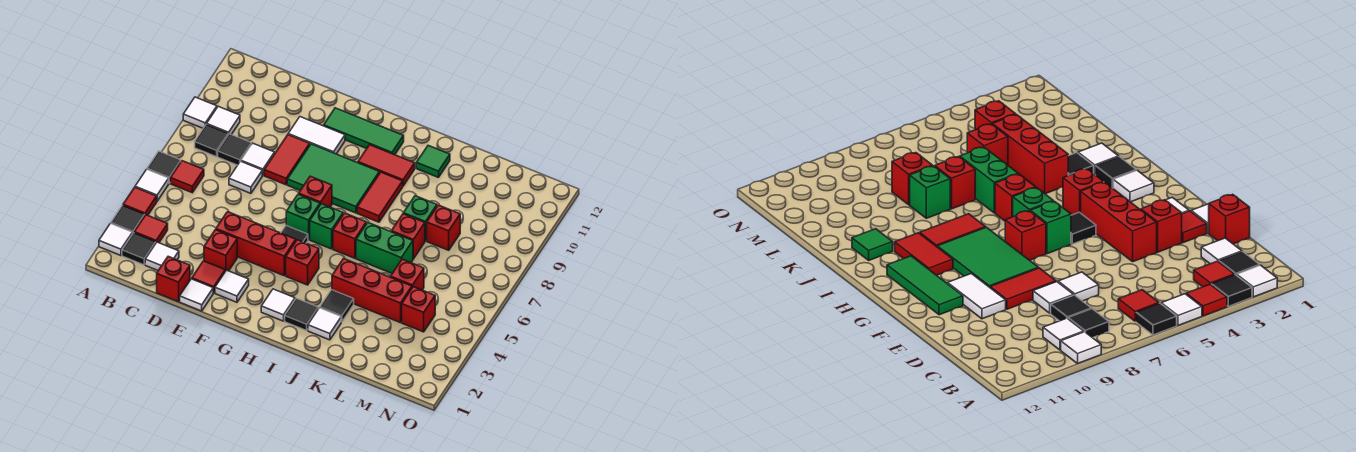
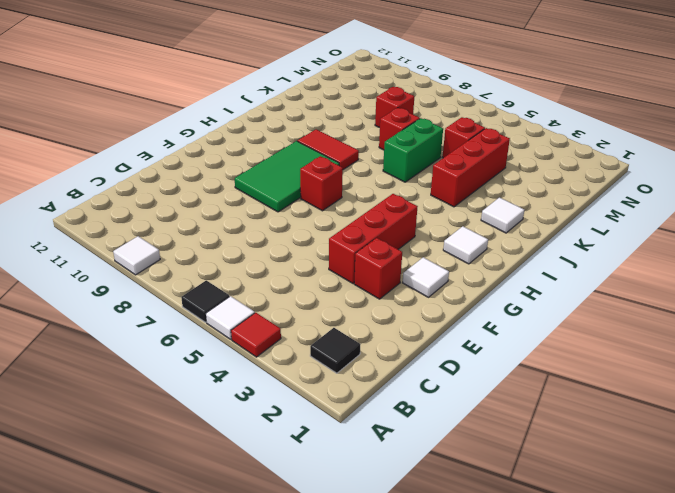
none -> white tile A2 level 1
none -> black tile A3 level 1
none -> red tile B3 level 1
none -> red tile B6 level 1

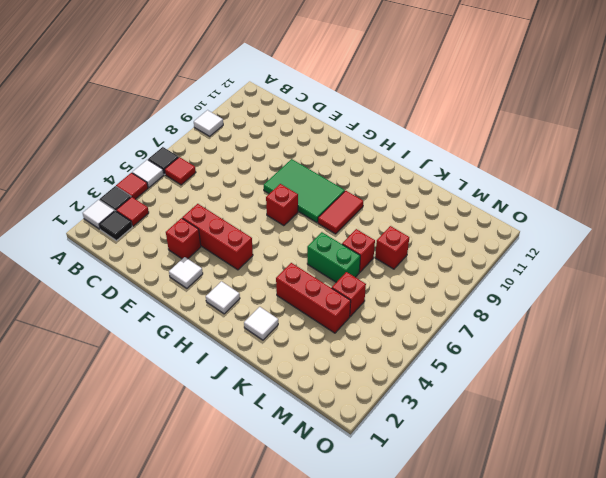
none -> black tile B8 level 1
none -> white tile B9 level 1
none -> white tile C2 level 1
none -> black tile C8 level 1

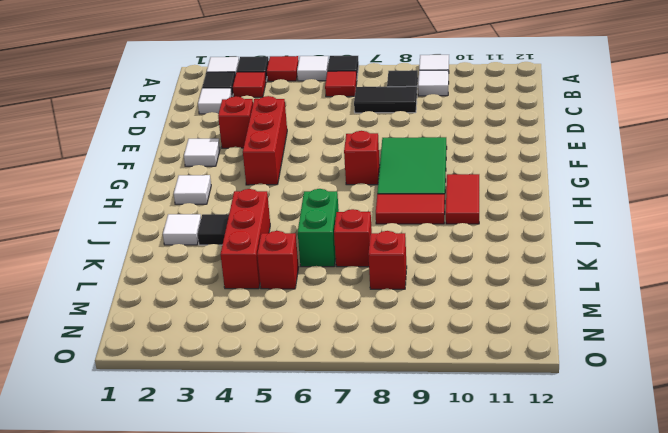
black tile C7:C8 level 1 -> black tile C8 level 1
none -> red brick D1 level 1
none -> white tile D7 level 1
none -> white tile D8 level 1
none -> white tile E1 level 1

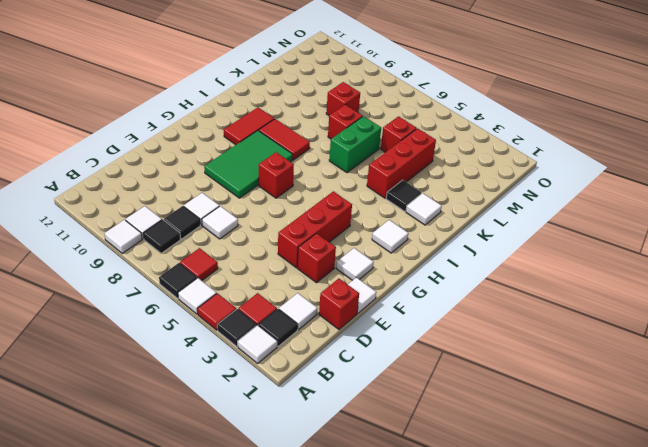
none -> red tile E2 level 1
none -> red tile E8:E9 level 1
none -> white tile E10:F10 level 1
none -> green tile F11:H11 level 1

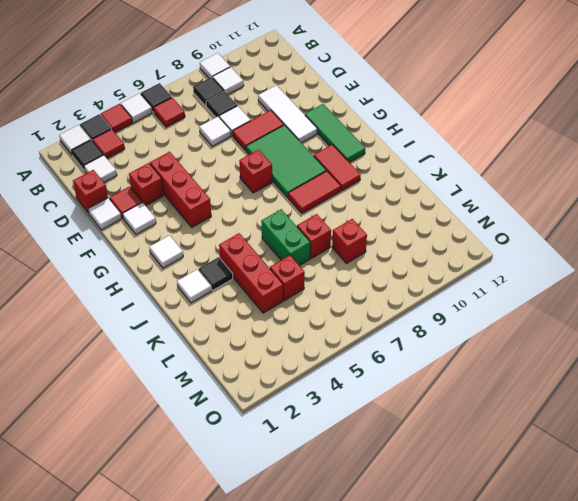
white tile D10:F10 level 1 -> white tile E10:F10 level 1
none -> black tile G5 level 1
none -> green brick G6 level 1
none -> red brick H4 level 1
none -> green brick H6 level 1

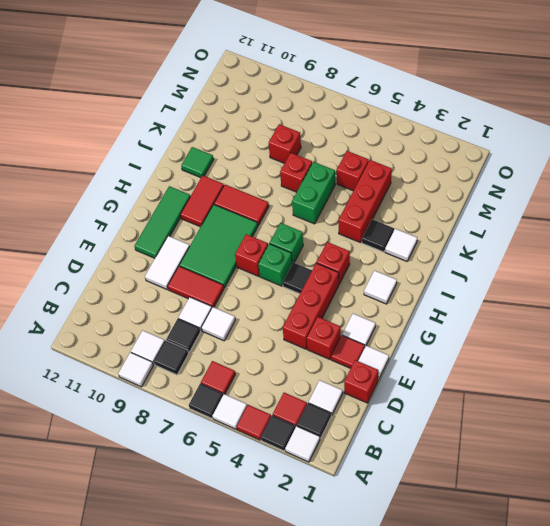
none -> black tile I2 level 1
none -> red brick I6 level 1
none -> green brick K8 level 1
none -> red brick M4 level 1

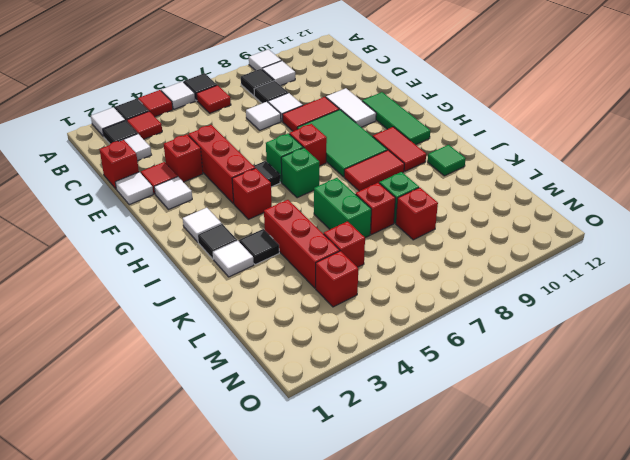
none -> red brick I6 level 1

